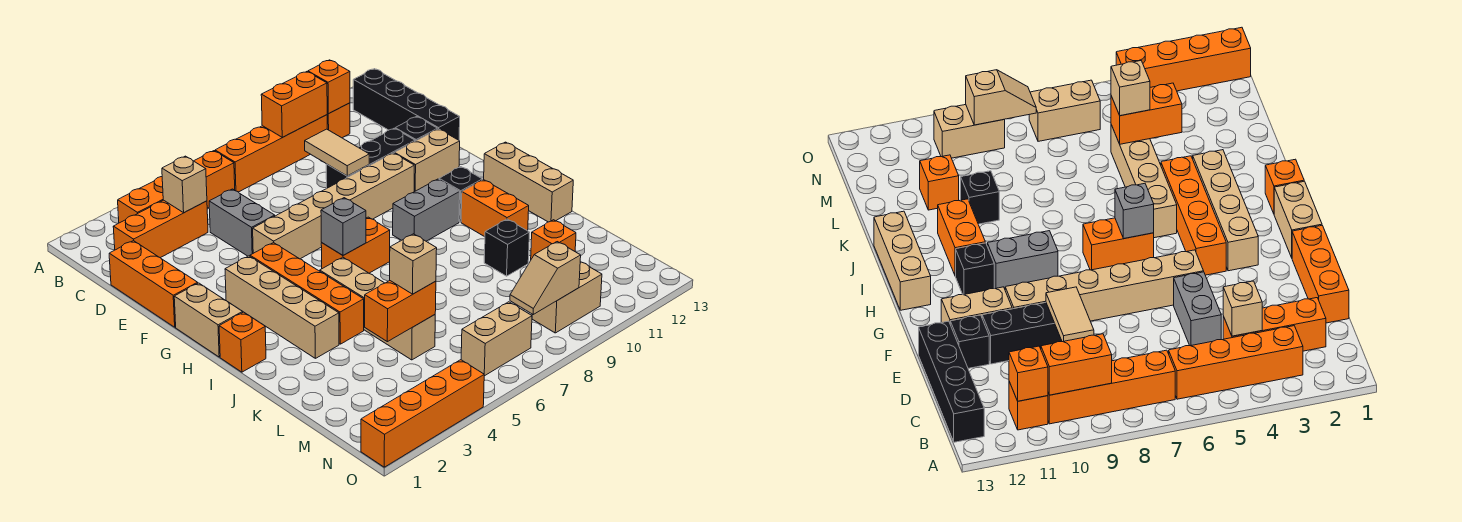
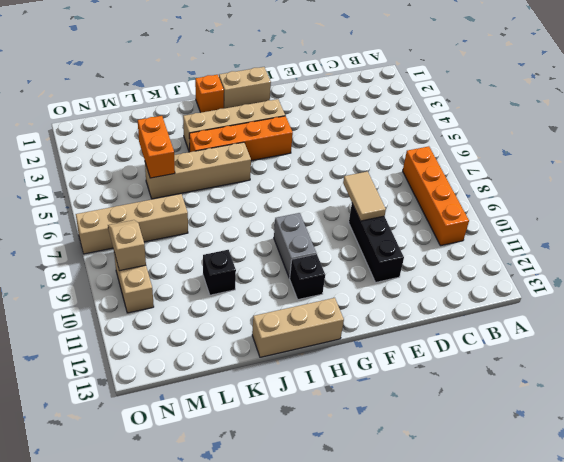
tan tile E8:E9 level 2 -> tan tile D9:E9 level 2
tan brick L7:O7 level 1 -> tan brick N6:N7 level 1
none -> orange brick B3:B6 level 1
none -> orange brick B11 level 1
none -> black brick B13:E13 level 1
none -> orange brick C2:C4 level 1

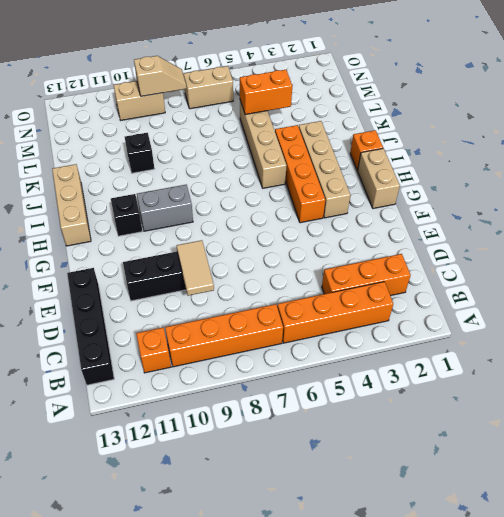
none -> orange brick D1:F1 level 1
none -> grey brick D5:E5 level 1
none -> black brick E12 level 1
none -> tan brick F5:F10 level 1

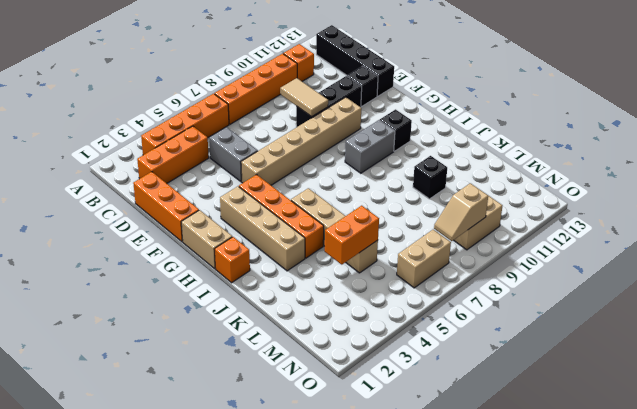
none -> tan brick F11:F12 level 1
none -> orange brick H6:H7 level 1
none -> tan brick H13:J13 level 1
none -> orange brick I11:J11 level 1

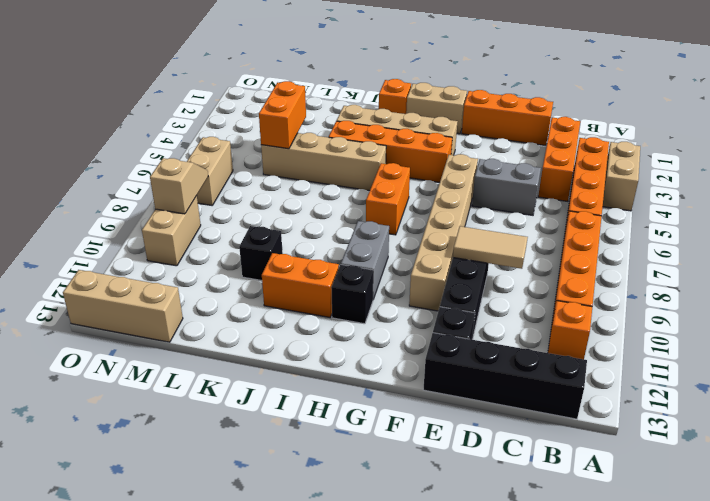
tan brick A3:A4 level 1 -> tan brick F11:F12 level 1
tan brick M13:O13 level 1 -> tan brick H13:J13 level 1
none -> orange brick L11 level 1
none -> orange brick O1:O4 level 1
none -> orange brick B9:B10 level 2
none -> orange brick B11 level 2

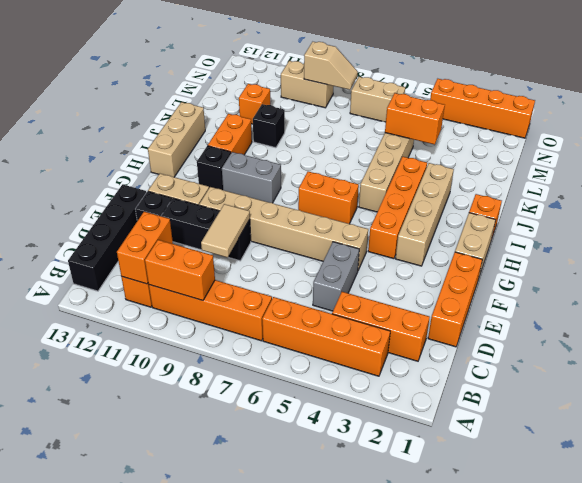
orange brick B11:C11 level 2 -> orange brick B11 level 2
none -> tan brick C4 level 2
none -> grey brick H6 level 2
none -> tan brick L5 level 3

